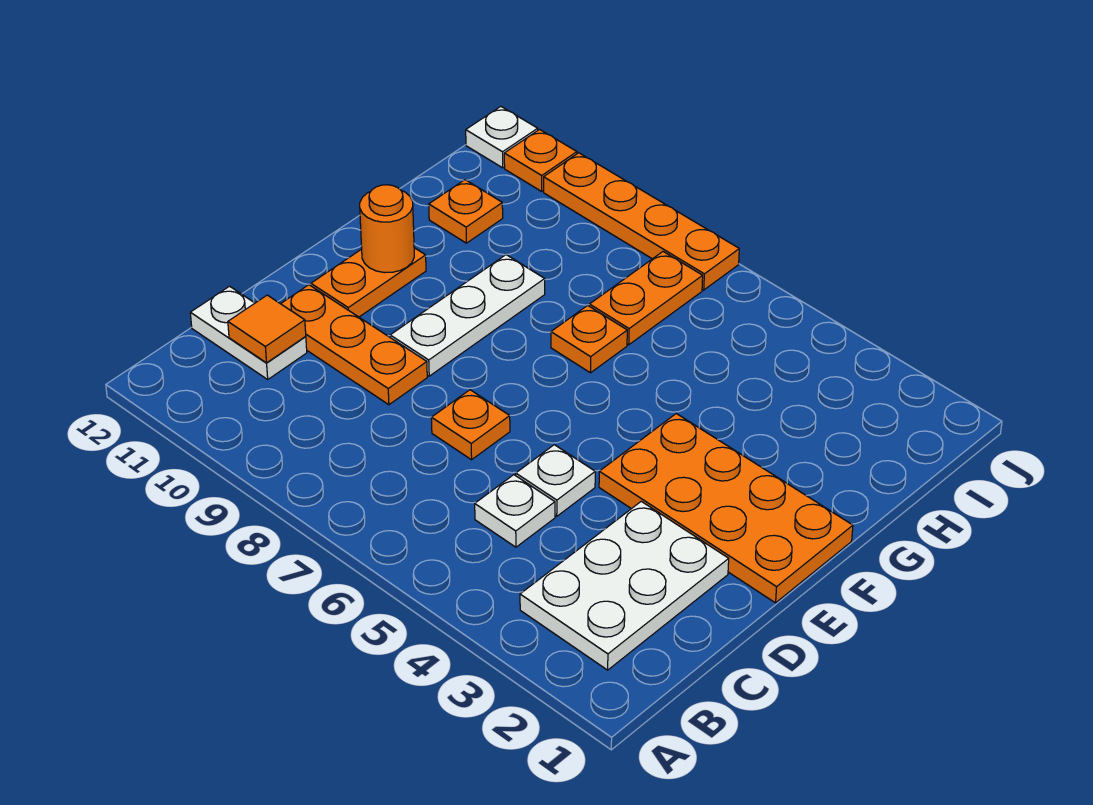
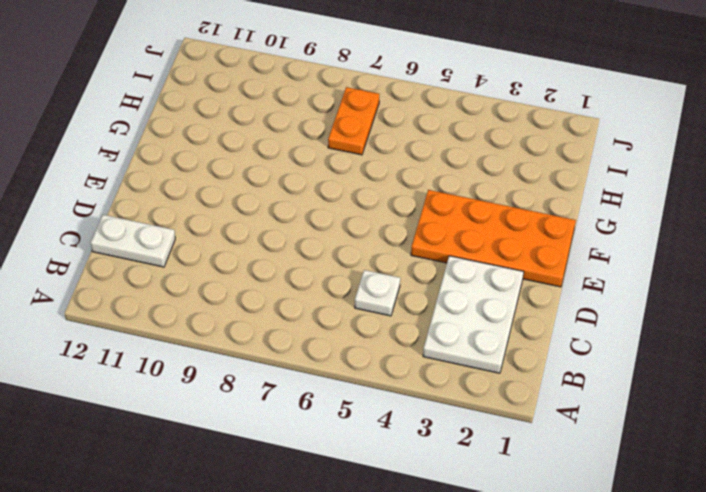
none -> white plate D5 level 1
none -> orange plate D7 level 1
none -> orange plate D9:D11 level 1

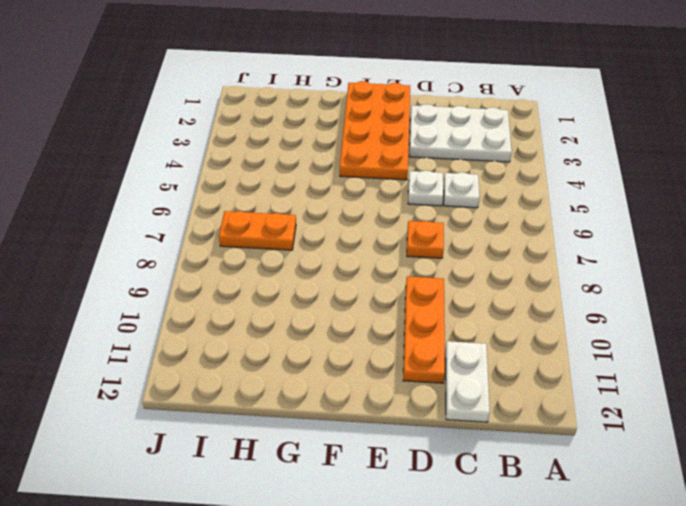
none -> white plate E9:G9 level 1
none -> orange plate E11:F11 level 1
none -> orange plate G7 level 1

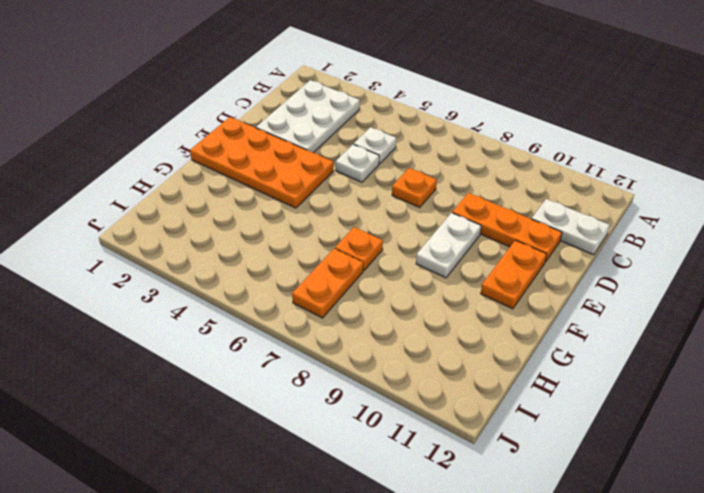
white plate E9:F9 level 1 -> white plate E9:G9 level 1
none -> orange plate H11 level 1
none -> orange plate J7:J10 level 1
none -> orange plate J11 level 1

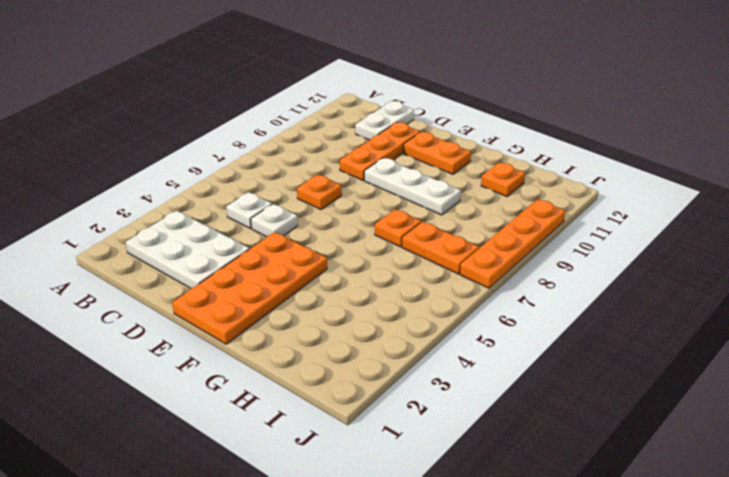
none -> orange plate J11 level 1
none -> white plate J12 level 1
none -> orange tile C11 level 2

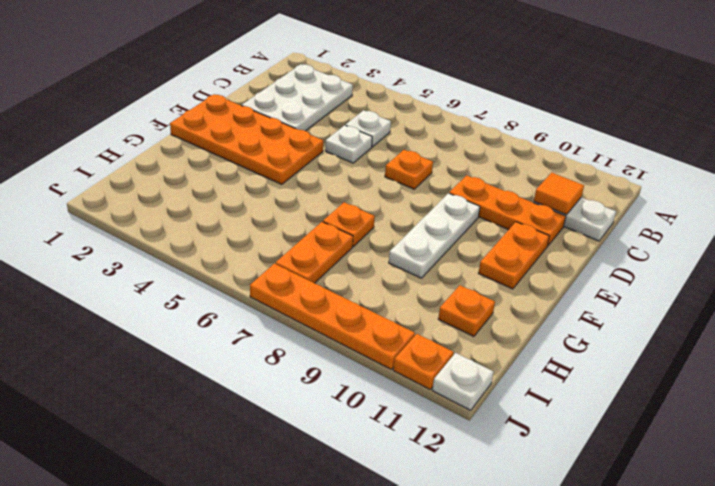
none -> orange round brick F11 level 2

